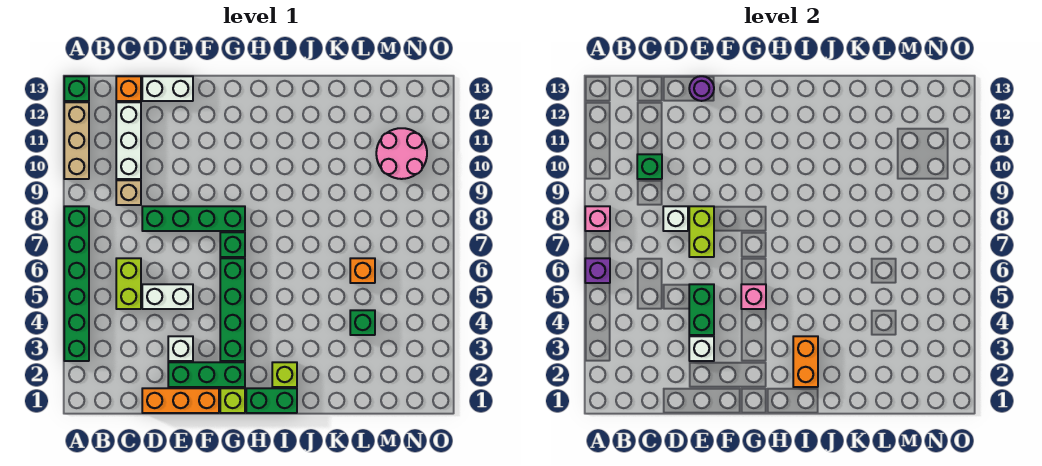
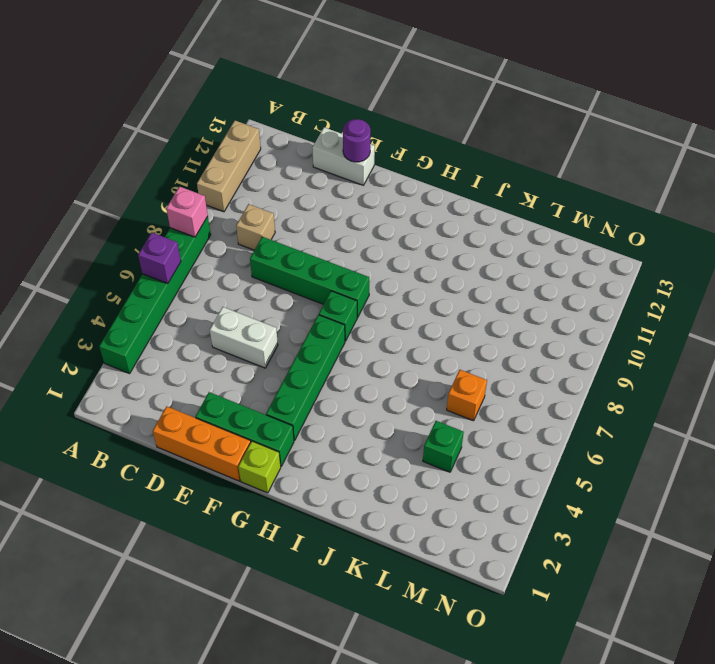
none -> green brick A13 level 1
none -> lime brick C5:C6 level 1
none -> white brick C10:C12 level 1
none -> orange brick C13 level 1

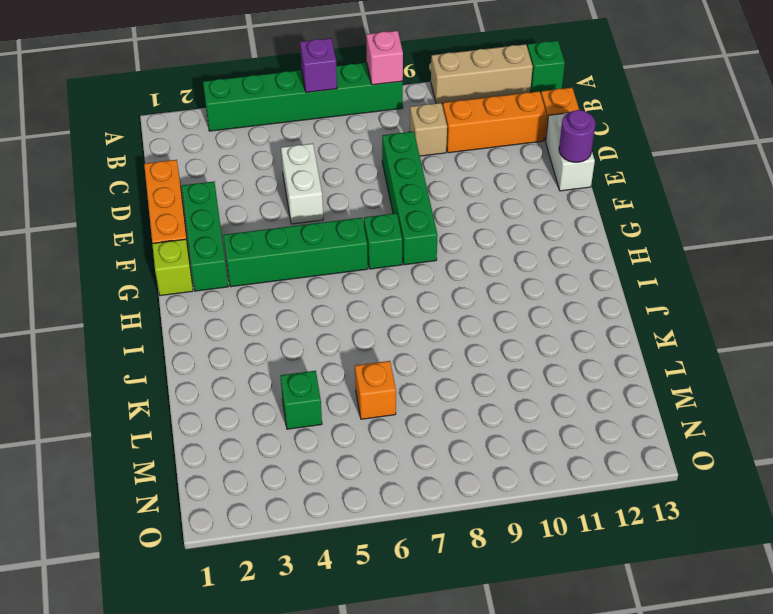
orange brick C10:C12 level 1 -> white brick C10:C12 level 1
none -> lime brick C5:C6 level 1
none -> white brick E3 level 1
none -> green brick H1:I1 level 1
none -> lime brick I2 level 1

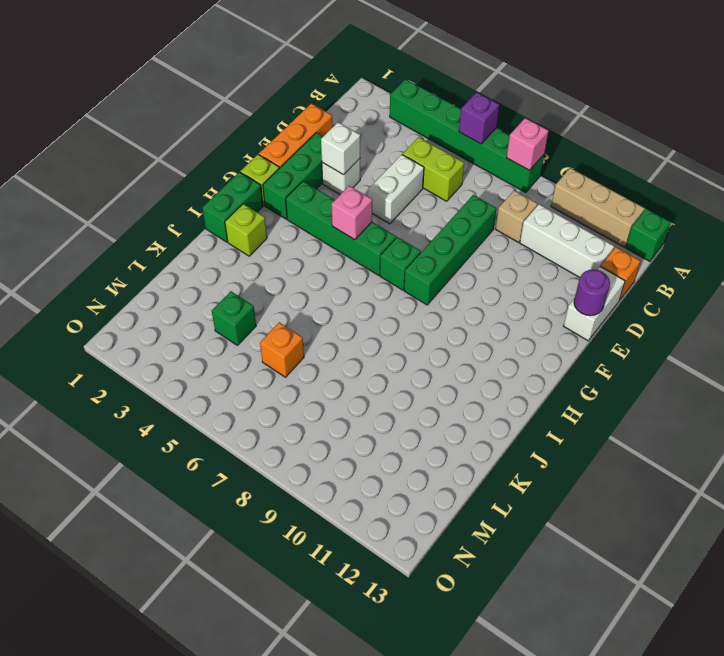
none -> pink round brick M10:N11 level 1
none -> green brick C10 level 2
none -> white brick D8 level 2
none -> green brick E4:E5 level 2

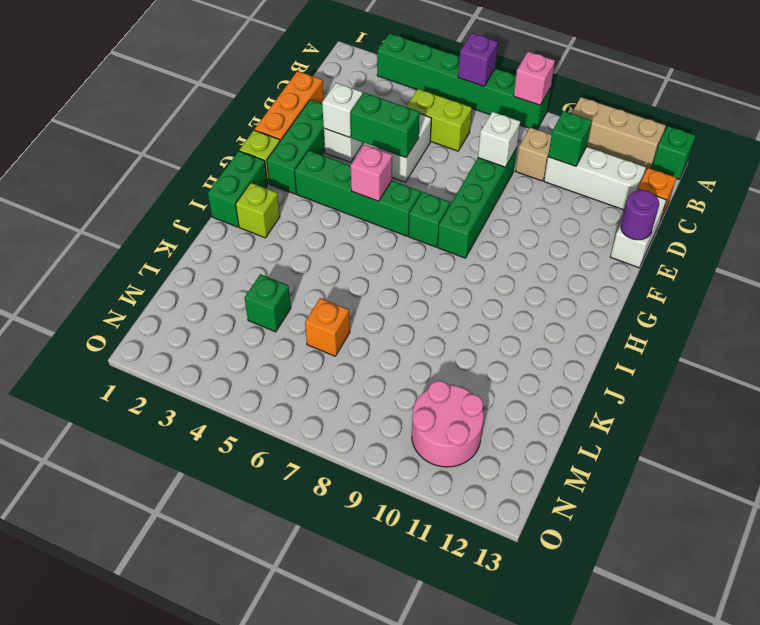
none -> lime brick E7:E8 level 2
none -> orange brick I2:I3 level 2

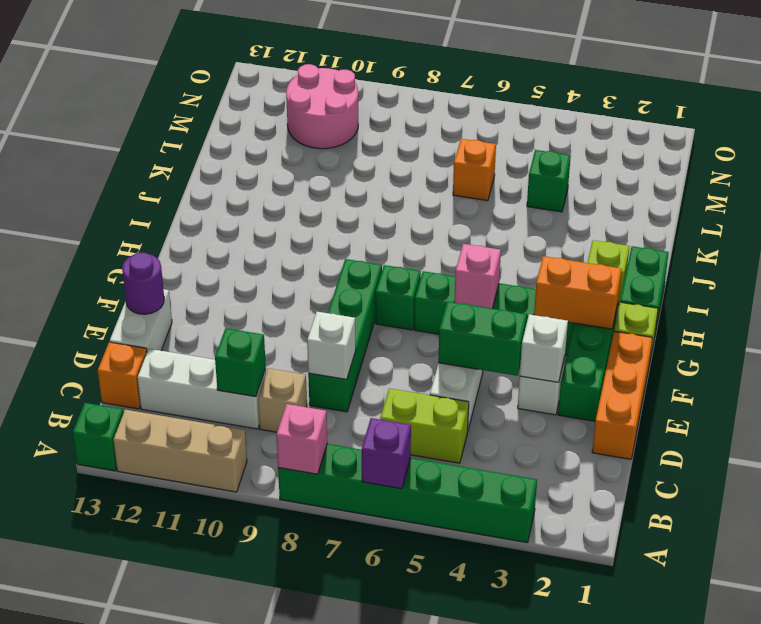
orange brick G2:G3 level 2 -> orange brick I2:I3 level 2
none -> lime brick E7:E8 level 2

